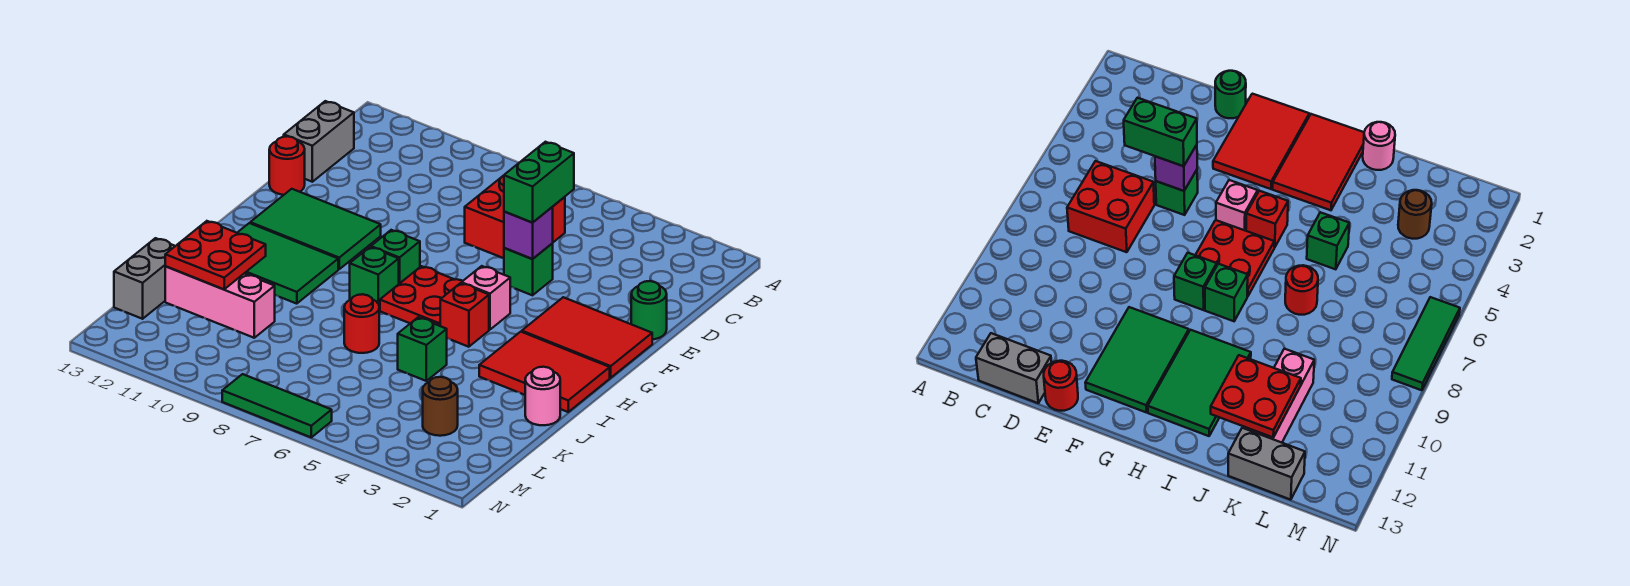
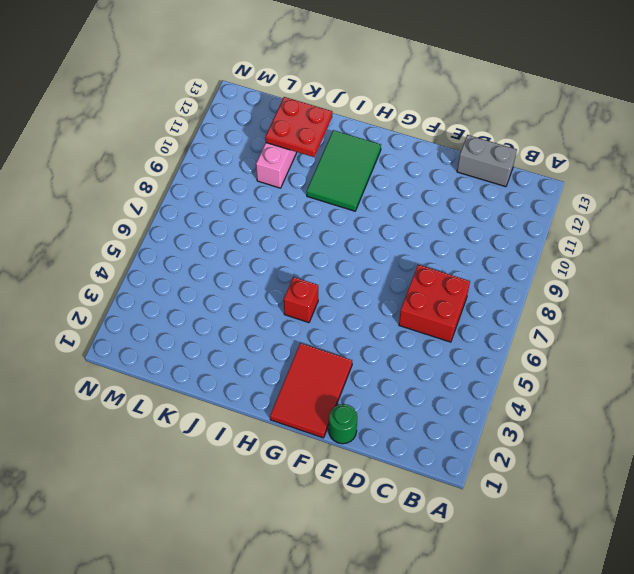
none -> green brick E5 level 1
none -> red round brick E13 level 1
none -> green tile F10:G12 level 1

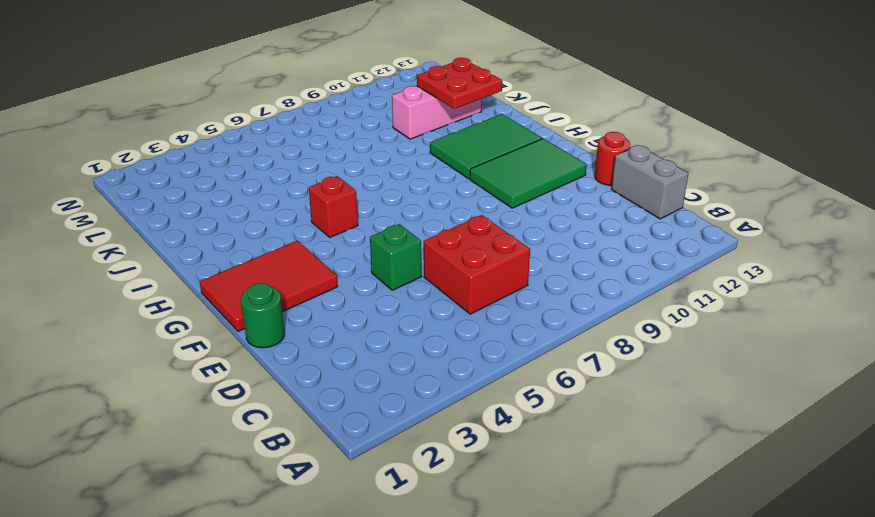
none -> pink brick G5 level 1
none -> red plate G6:H7 level 1
none -> green brick G8 level 1

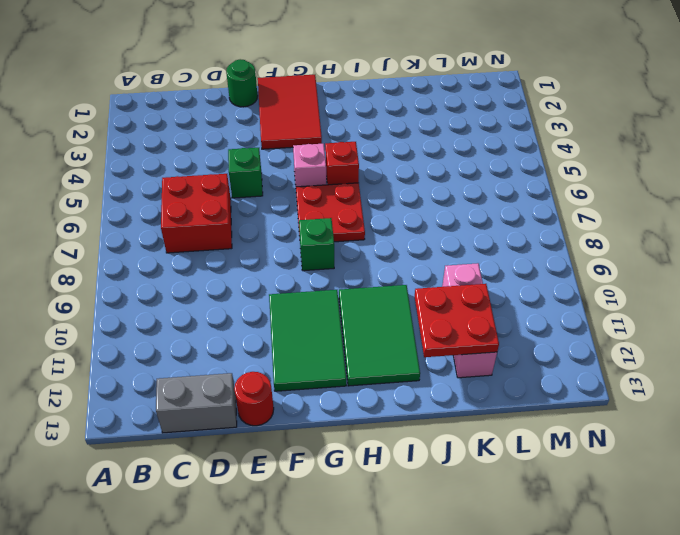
none -> red tile H1:I3 level 1
none -> green brick H8 level 1
none -> pink round brick J1 level 1

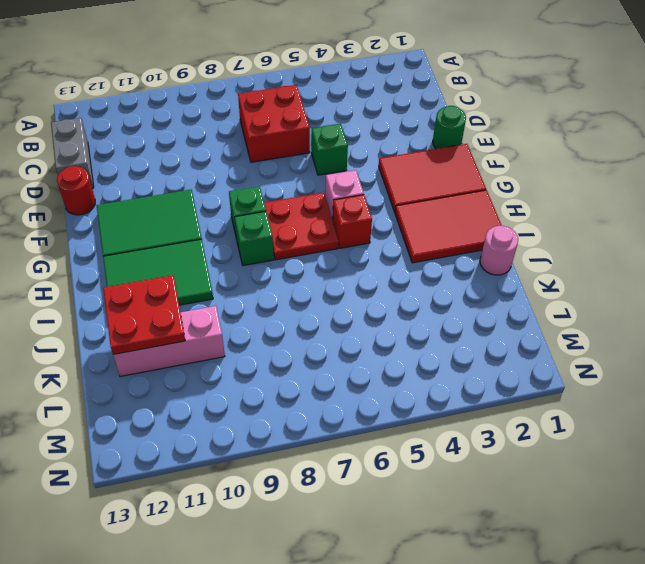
none -> green brick J5 level 1
none -> red round brick J7 level 1
none -> grey brick K13:L13 level 1

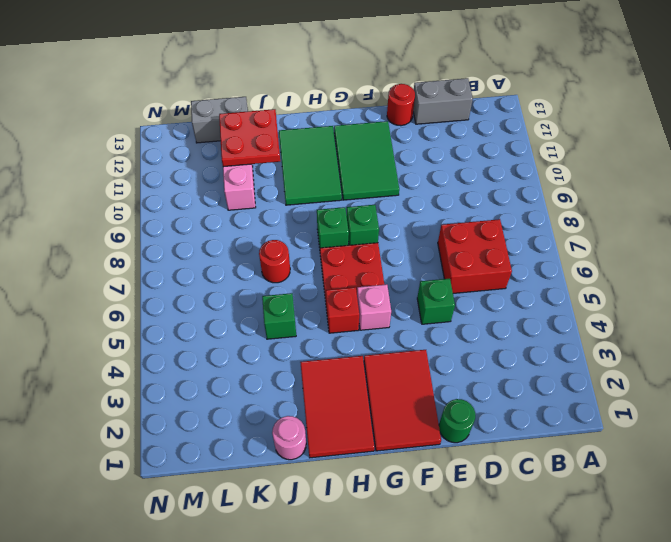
none -> brown round brick L3 level 1
none -> green tile N6:N8 level 1
none -> purple brick E5 level 2

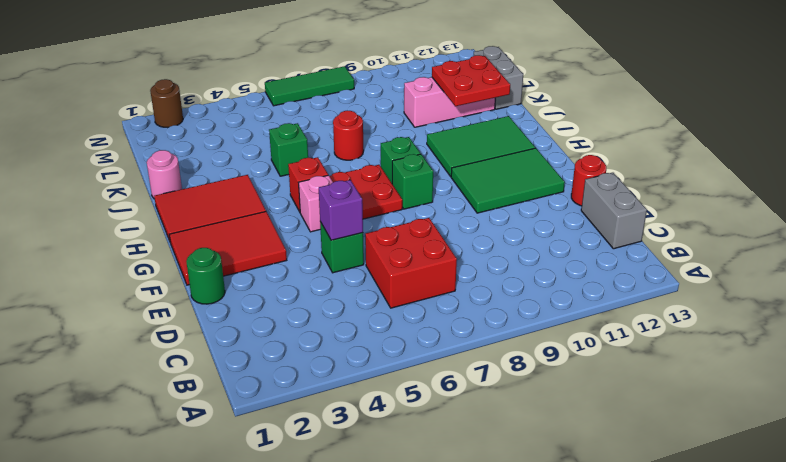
brown round brick N2 level 1 -> brown round brick L3 level 1
none -> green brick D5:E5 level 3

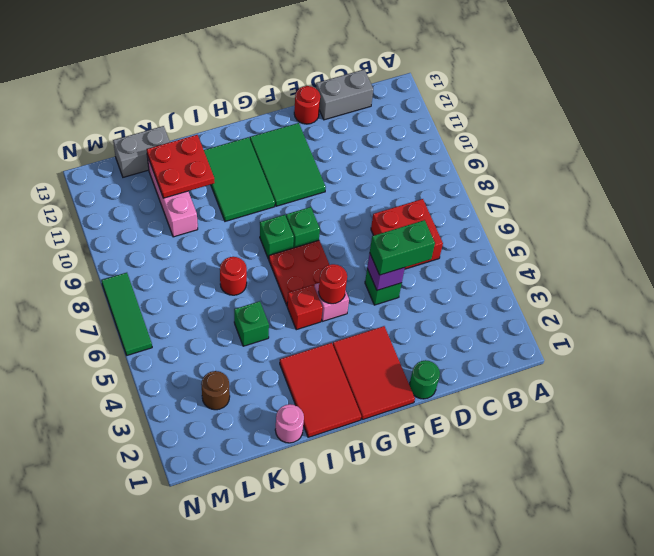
red round brick G5 level 2 -> none

